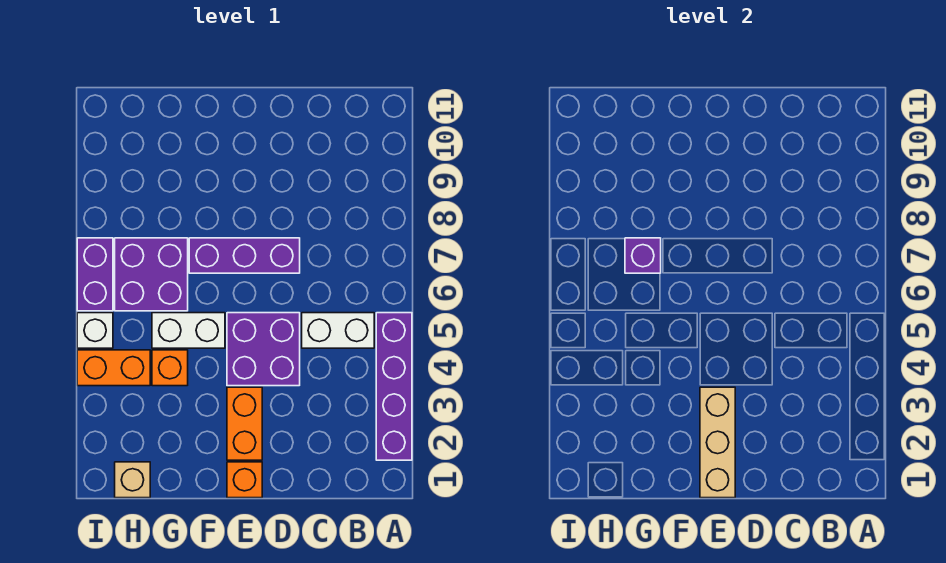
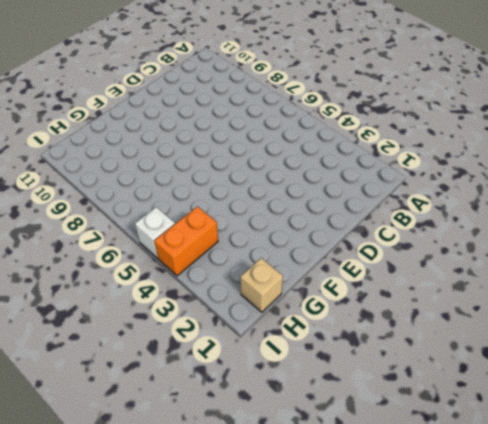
none -> purple brick A2:A5 level 1
none -> white brick B5:C5 level 1
none -> purple brick D4:E5 level 1

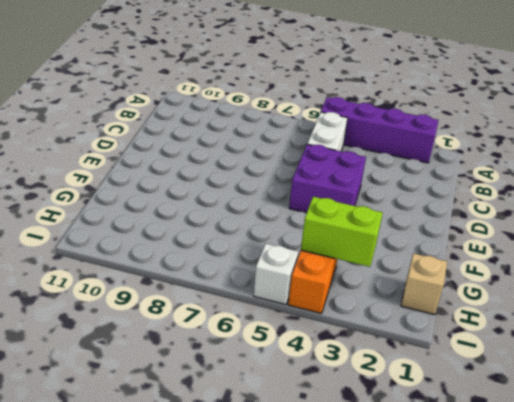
lime brick H3:H4 level 2 -> none
none -> purple brick D7:F7 level 1
none -> orange brick E1 level 1
none -> orange brick E2:E3 level 1

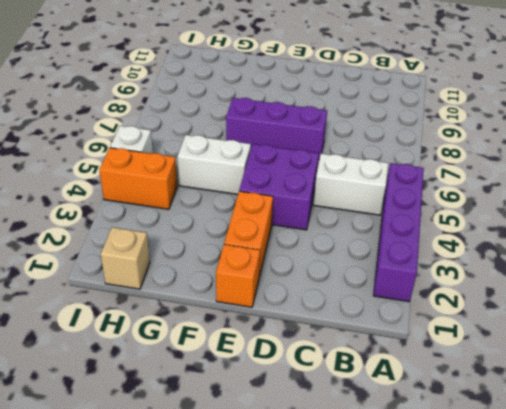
none -> orange brick G4 level 1
none -> purple brick G6:H7 level 1
none -> purple brick I6:I7 level 1

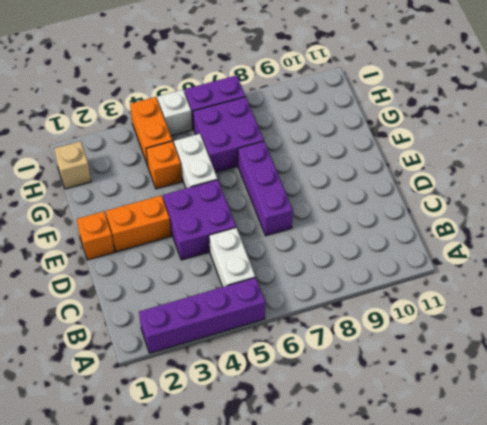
none -> tan brick E1:E3 level 2
none -> purple brick G7 level 2

